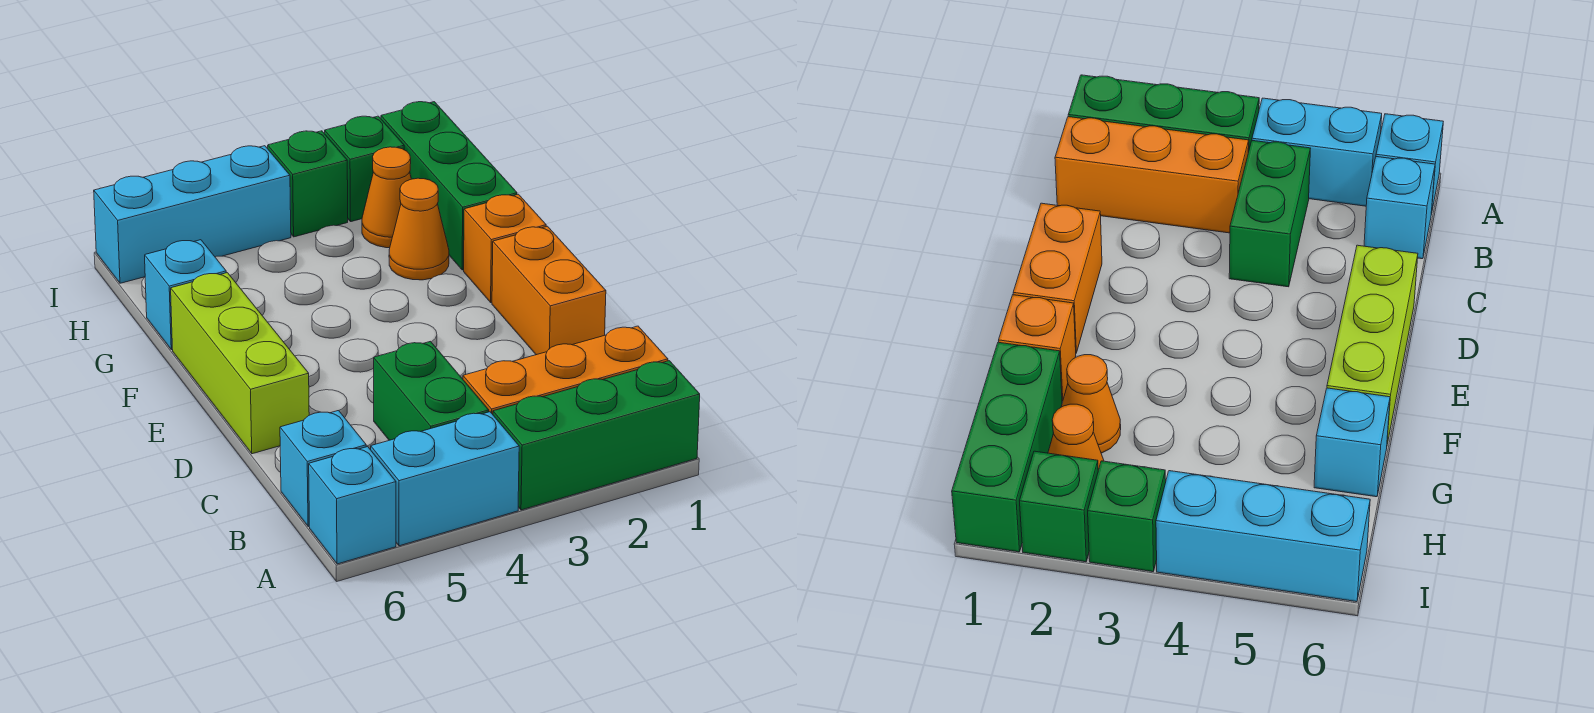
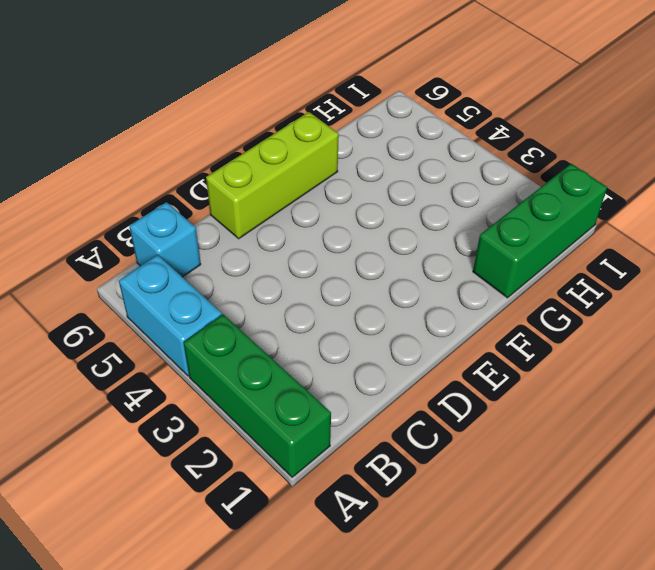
none -> cyan brick A6 level 1
none -> orange brick B1:B3 level 1
none -> green brick B4:C4 level 1

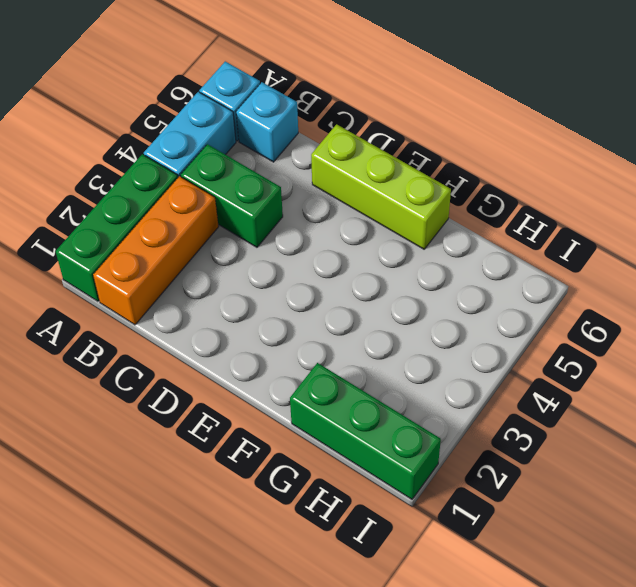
none -> orange brick D1:E1 level 1
none -> orange brick F1 level 1
none -> orange cone G2 level 1

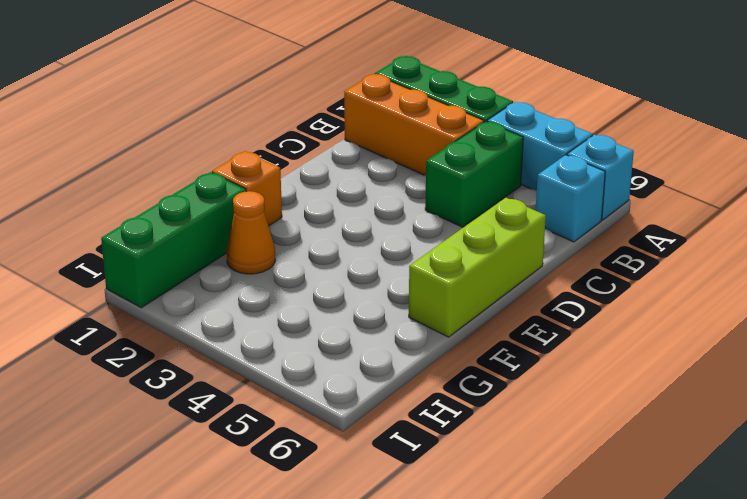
none -> orange brick D1:E1 level 1
none -> cyan brick G6 level 1
none -> orange cone H2 level 1

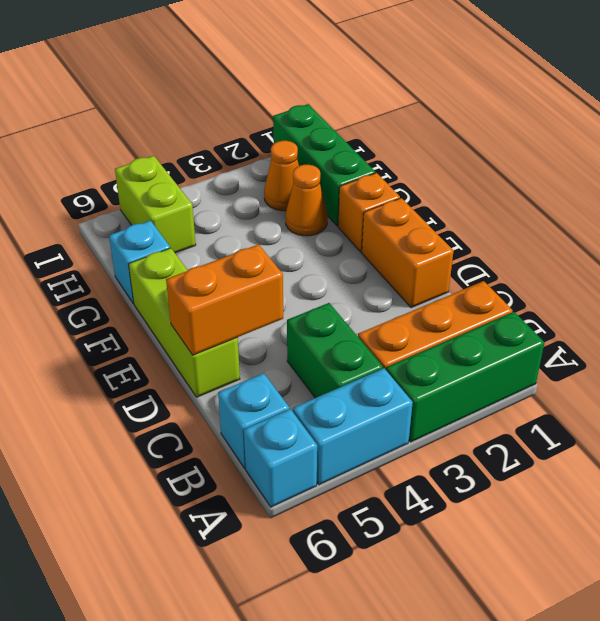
orange brick D5:D6 level 2 -> none
lime brick H5:I5 level 1 -> cyan brick I4:I6 level 1
none -> green brick I2 level 1
none -> green brick I3 level 1

